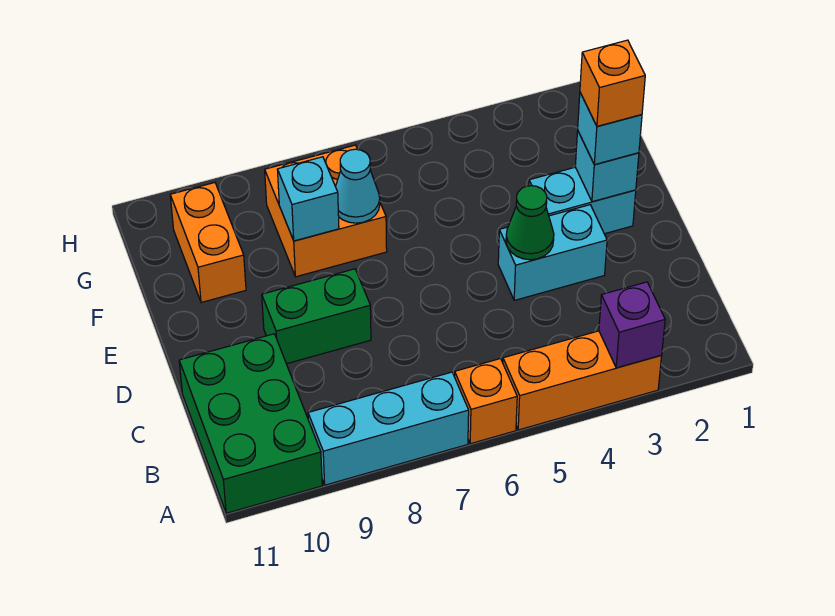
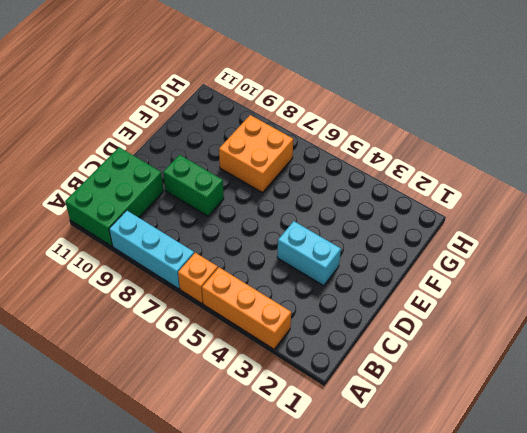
none -> cyan brick E2:E3 level 1
none -> orange brick F10:G10 level 1
none -> purple brick A3 level 2

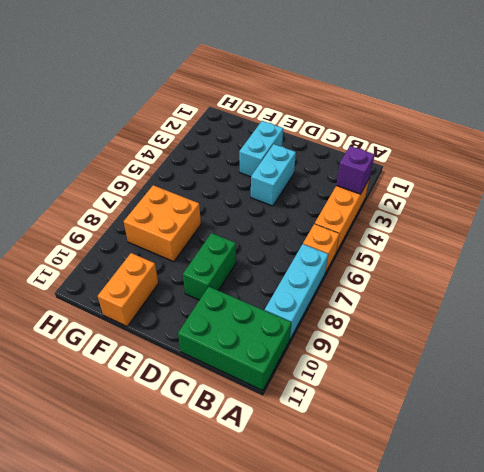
orange brick F10:F11 level 1 -> orange brick F10:G10 level 1
none -> green cone D4 level 2
none -> cyan brick E2 level 2
none -> cyan cone F7 level 2

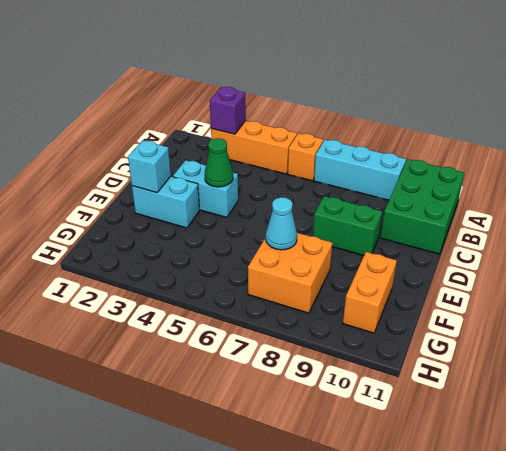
none -> cyan brick F8 level 2
none -> cyan brick E2 level 3
none -> orange brick E2 level 4

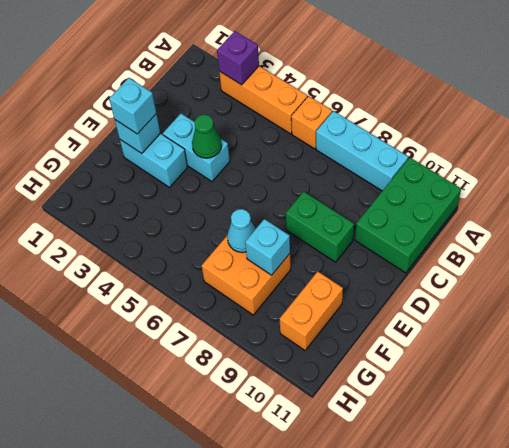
none -> orange brick E2 level 4

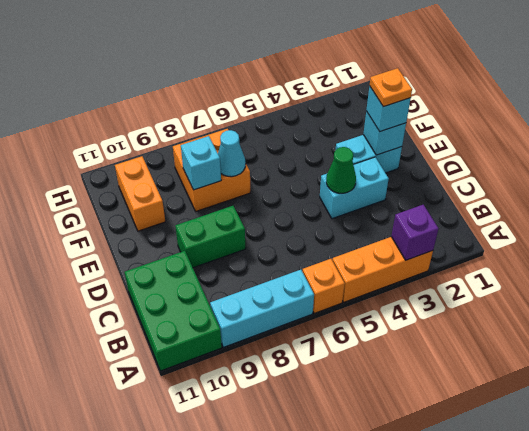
orange plate E2 level 4 -> orange brick E2 level 4

